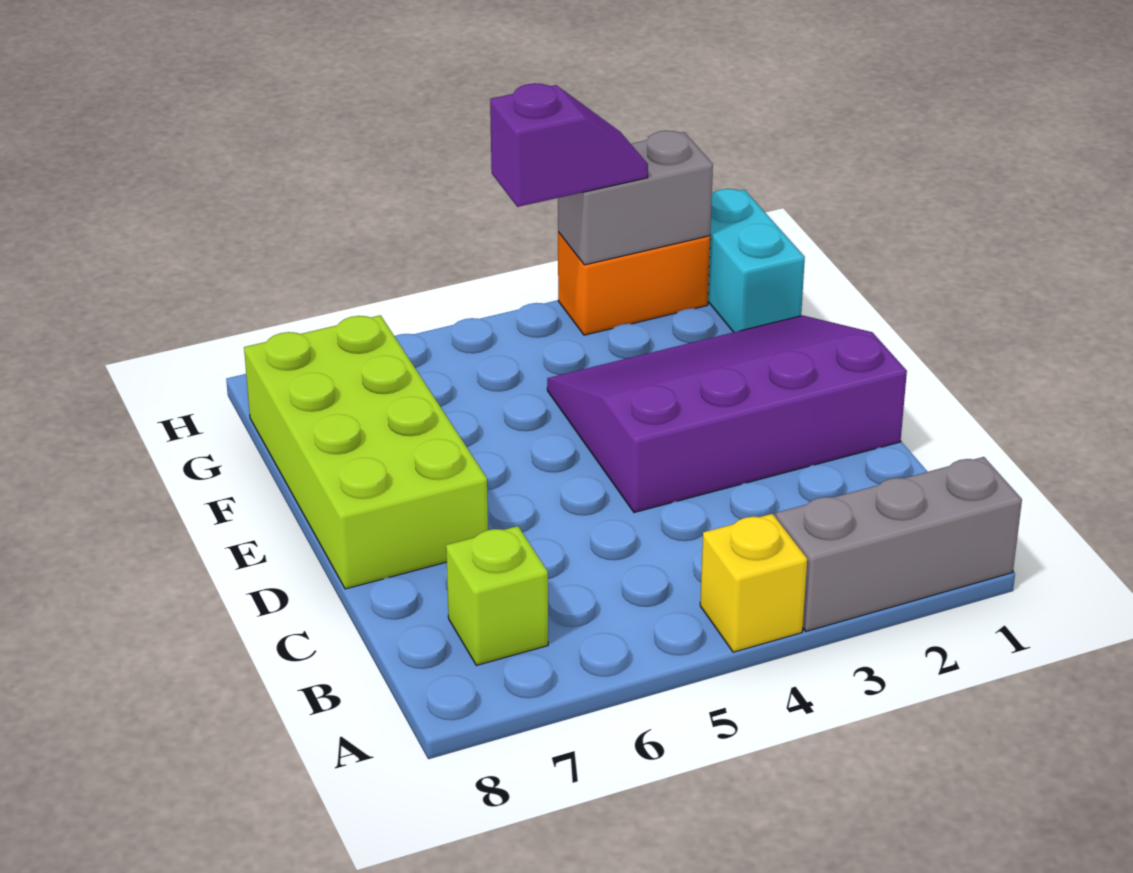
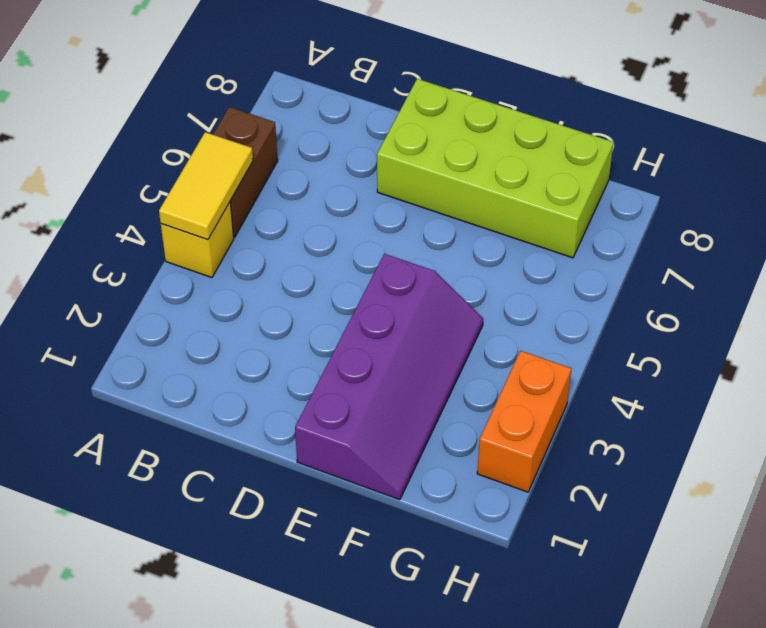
yellow tile A4:A5 level 2 -> none
brown brick A5:A6 level 1 -> none
purple slope E1:F4 level 1 top E -> purple slope D1:F4 level 1 top D
none -> grey brick A1:A3 level 1
none -> lime brick B7 level 1

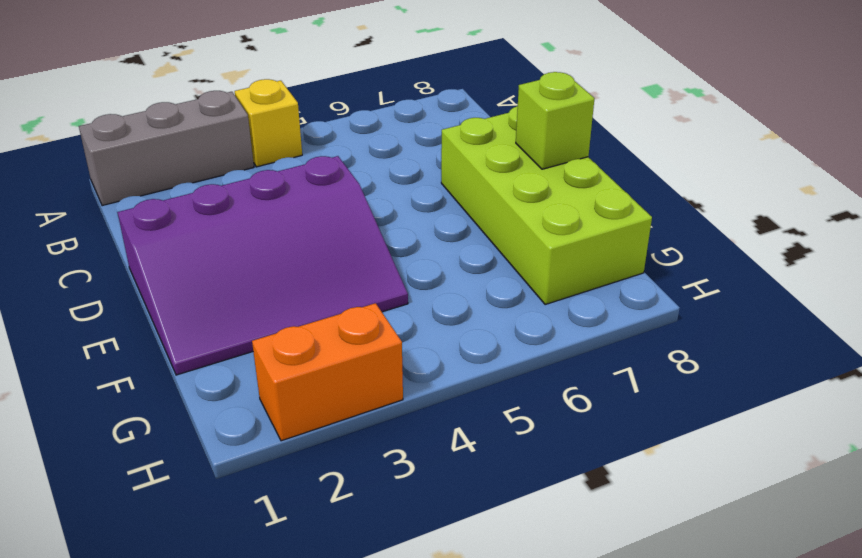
lime brick E8 level 2 -> lime brick B7 level 1
none -> cyan brick G1:H1 level 1
none -> grey brick H2:H3 level 2

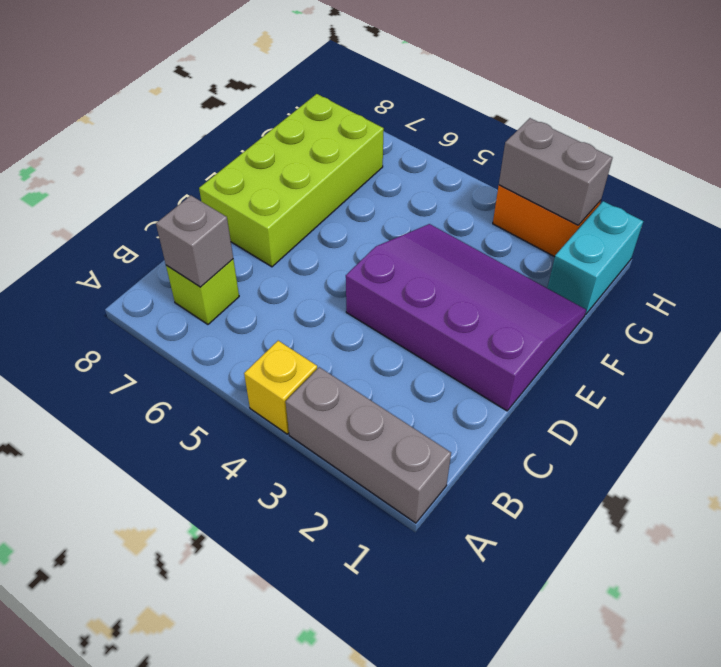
grey brick B7 level 2 -> none
none -> purple slope H3:H4 level 3 top 4

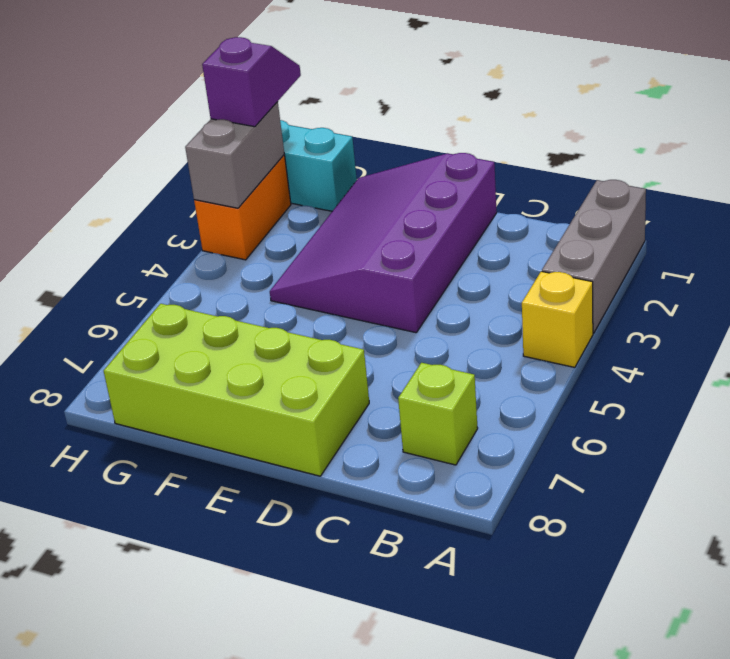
purple slope H1:H2 level 3 top 2 -> purple slope H3:H4 level 3 top 4

